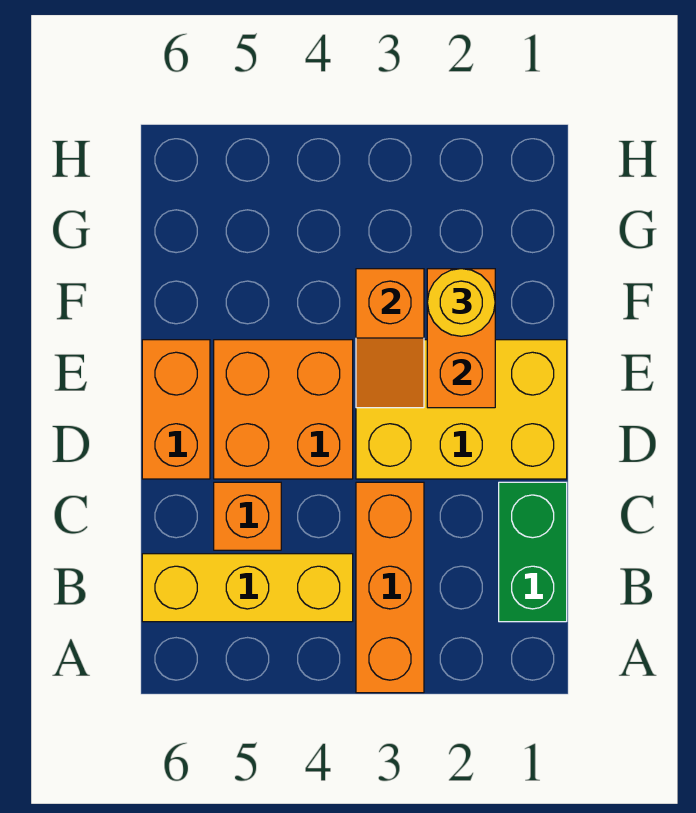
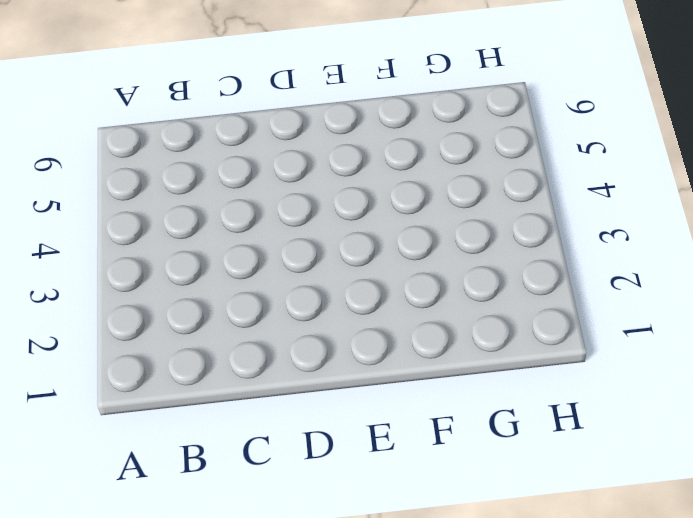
none -> orange brick A3:C3 level 1
none -> green brick B1:C1 level 1

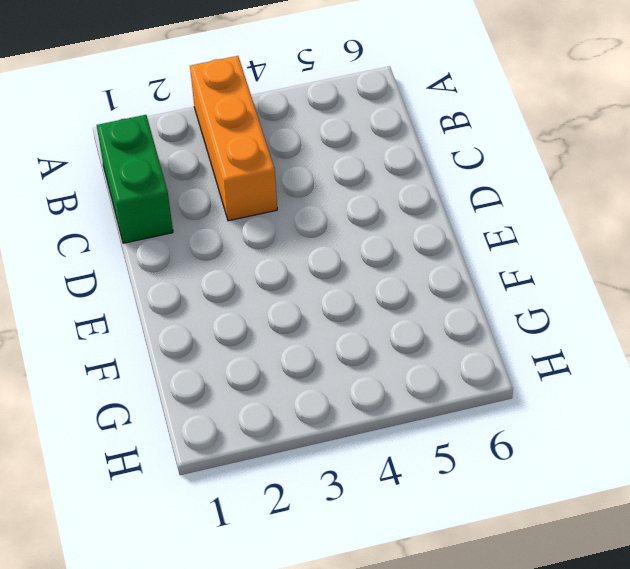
none -> yellow brick B4:B6 level 1
none -> orange brick C5 level 1

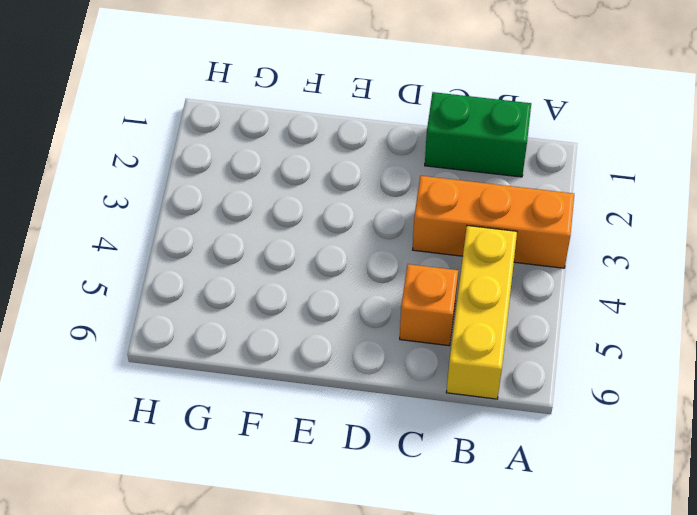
none -> yellow brick D1:E3 level 1
none -> orange brick D4:E5 level 1

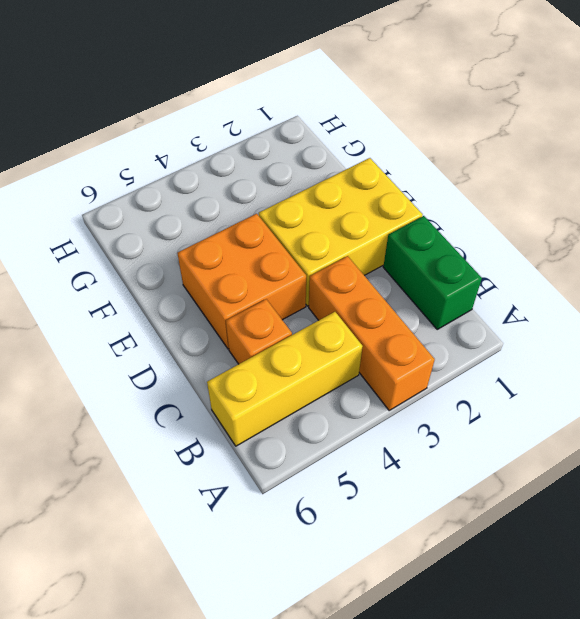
none -> orange brick D6:E6 level 1
none -> orange brick E2:F2 level 2

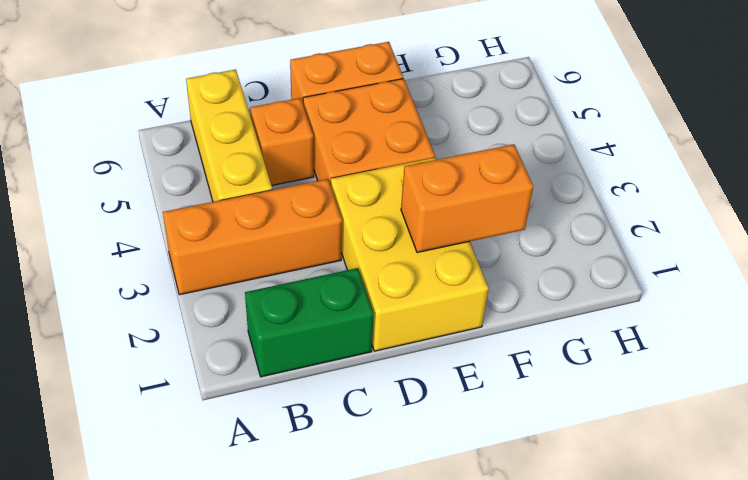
none -> orange slope E3:F3 level 2 top F
none -> yellow round brick F2 level 3

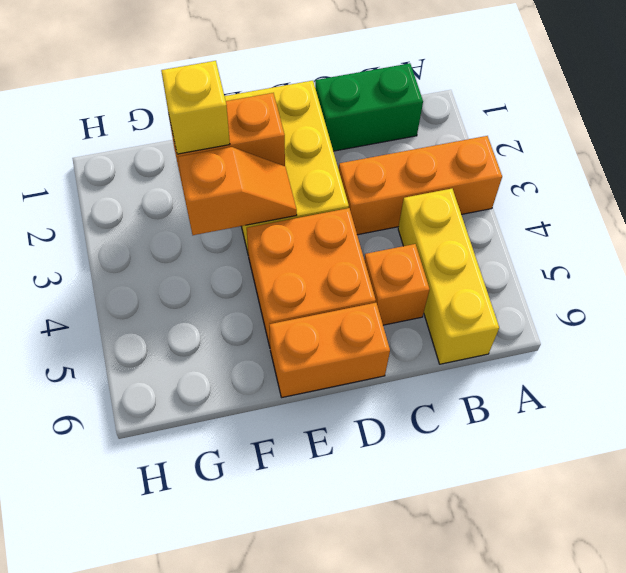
yellow brick F2 level 3 -> yellow round brick F2 level 3

